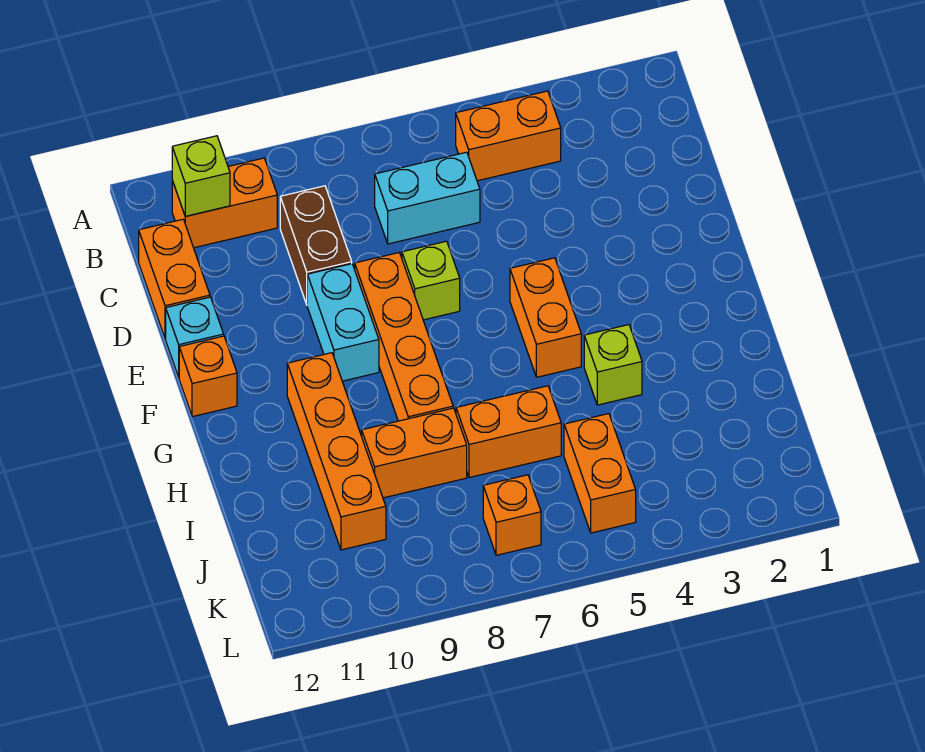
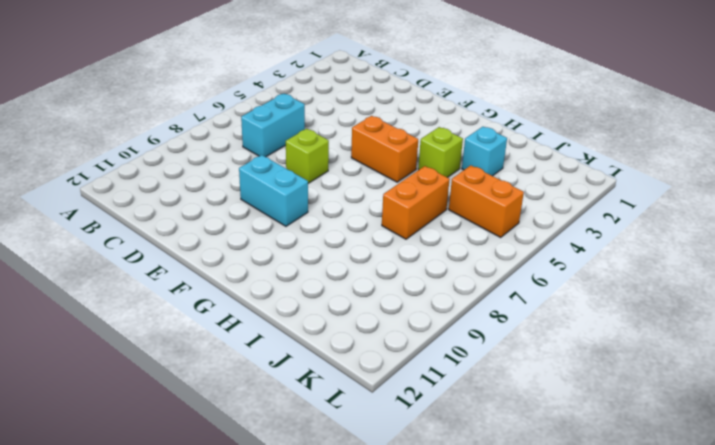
cyan brick I3 level 1 -> cyan brick E12 level 1
none -> orange brick B4:B5 level 1
none -> orange brick B10:B11 level 1
none -> brown brick C9:D9 level 1

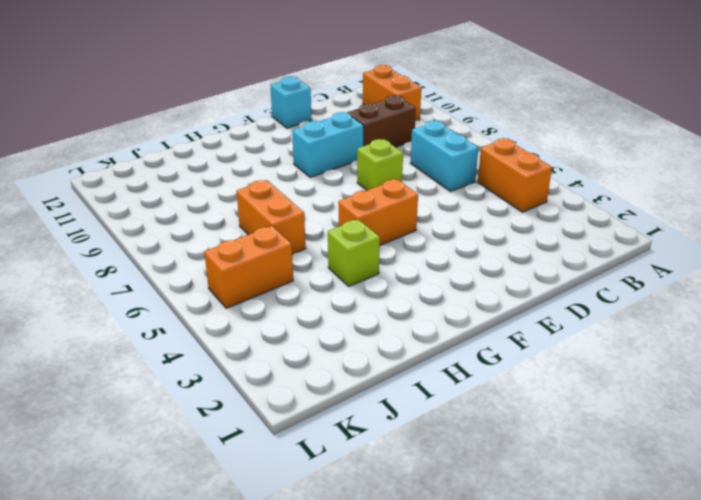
none -> orange brick C12:D12 level 1
none -> orange brick E8:H8 level 1
none -> orange brick F12 level 1

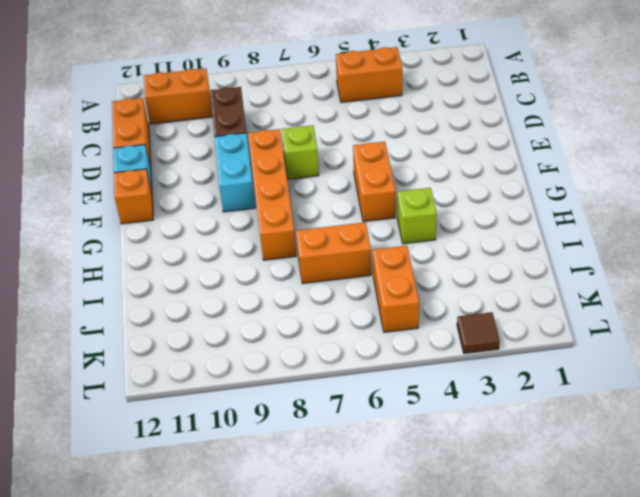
brown tile L3 level 1 -> none
none -> cyan brick C6:C7 level 1
none -> orange brick G10:J10 level 1
none -> orange brick I8:I9 level 1

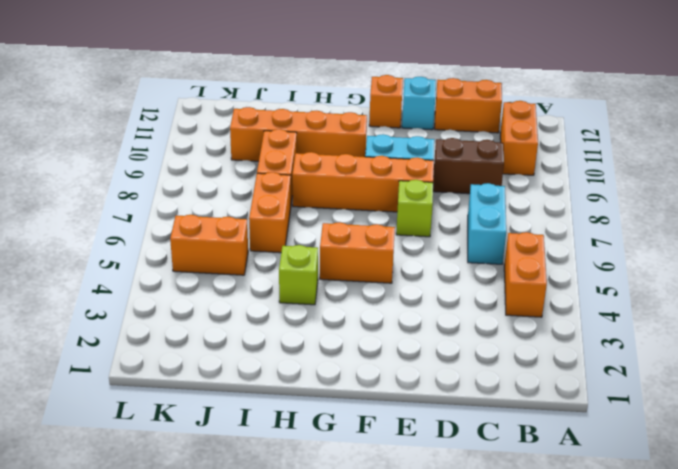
none -> orange brick K7 level 1
none -> lime brick B11 level 2

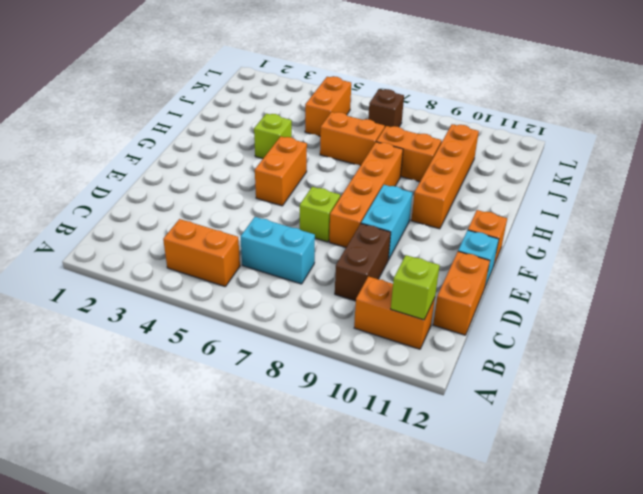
brown brick K7 level 1 -> orange brick K7 level 1

